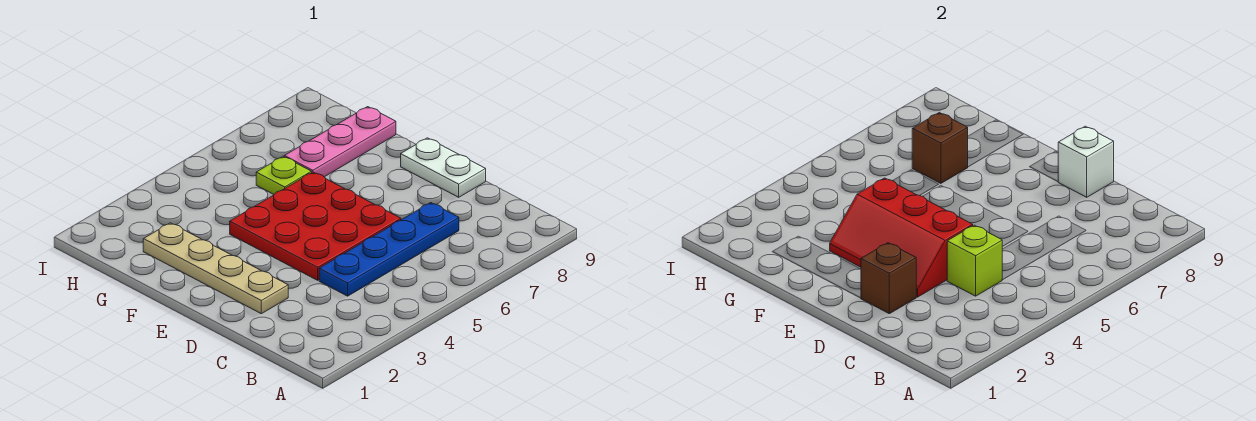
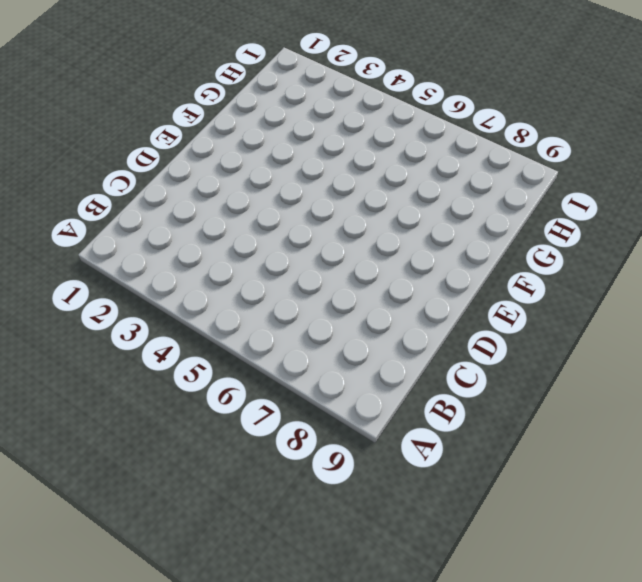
none -> blue plate C4:C7 level 1
none -> tan plate D2:G2 level 1

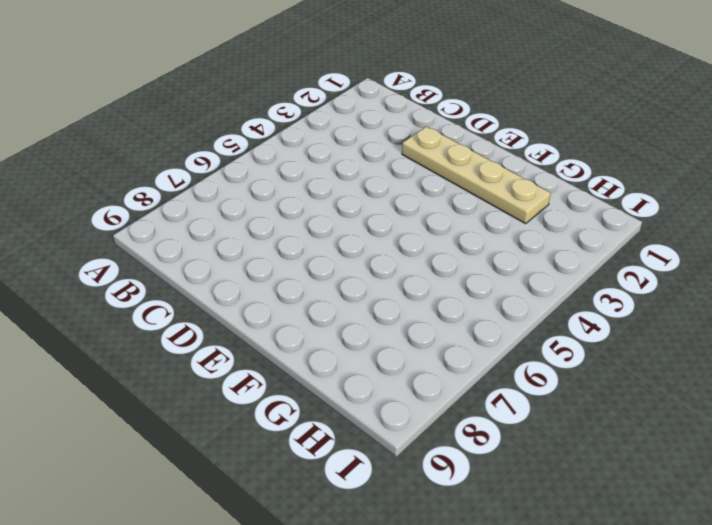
none -> blue plate C4:C7 level 1
none -> red plate D4:F6 level 1

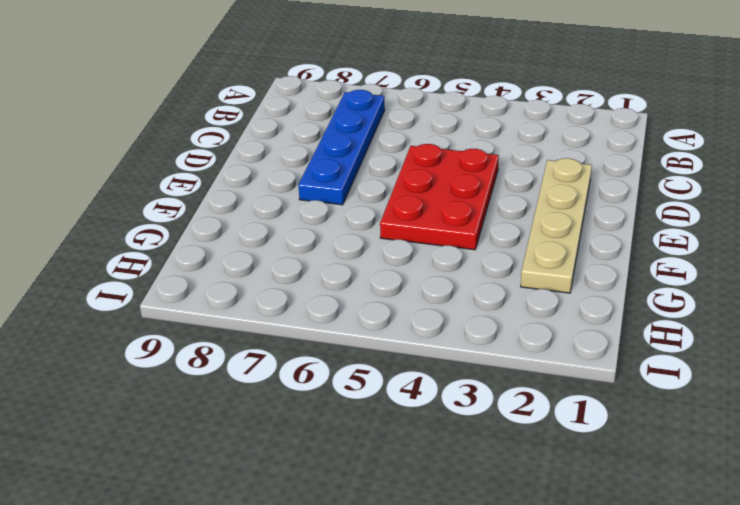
blue plate B7:E7 level 1 -> blue plate C4:C7 level 1
red plate D4:F5 level 1 -> red plate D4:F6 level 1
none -> white plate D9:E9 level 1
none -> lime plate G6 level 1

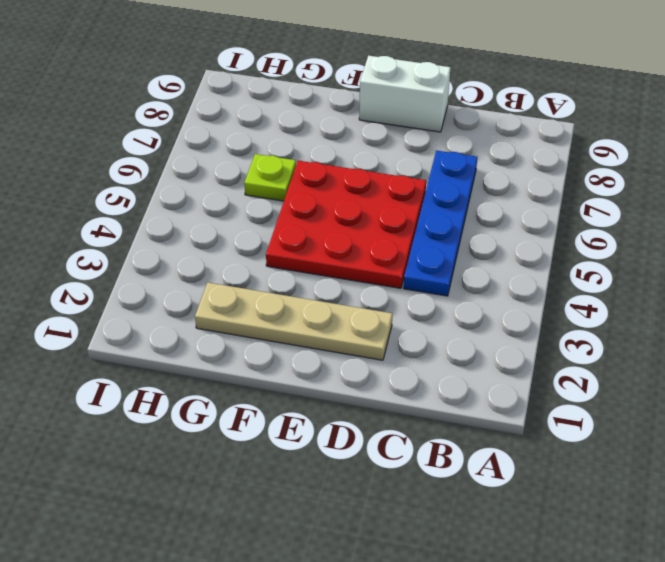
white brick D9:E9 level 1 -> white plate D9:E9 level 1
none -> pink plate G7:G9 level 1
none -> lime brick C4 level 2

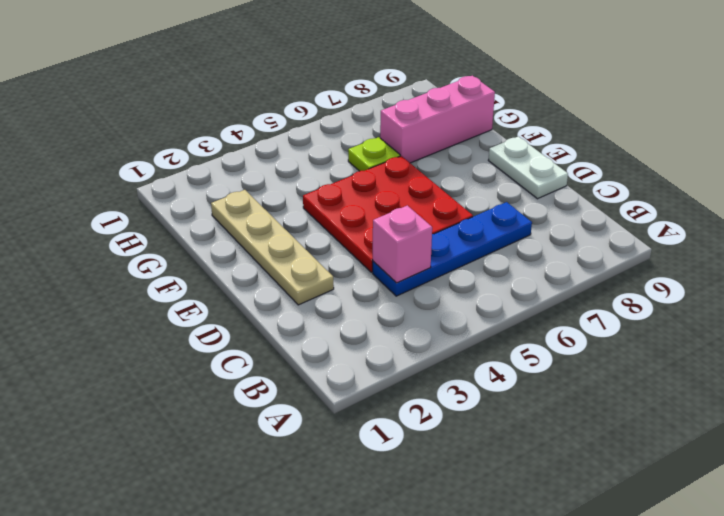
pink brick C4 level 2 -> lime brick C4 level 2
pink brick G7:G9 level 1 -> pink plate G7:G9 level 1
none -> brown brick D2 level 2
none -> red slope D3:F4 level 2 top 4

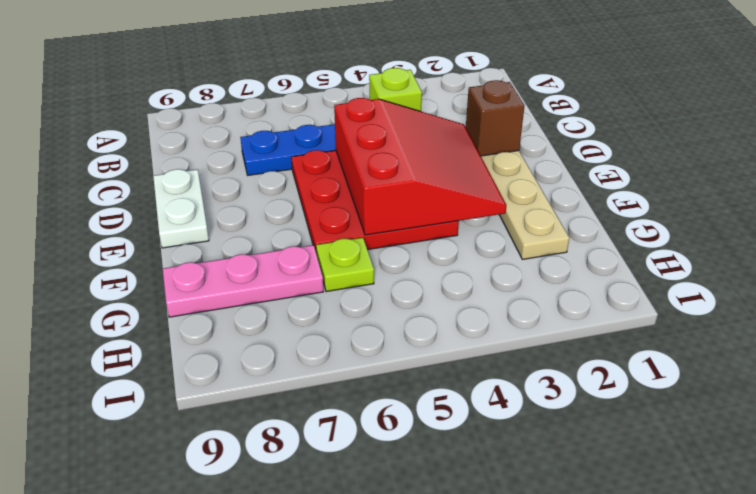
red slope D3:F5 level 2 top 5 -> red slope D3:F4 level 2 top 4
none -> white brick D9 level 2
none -> brown brick G7 level 2

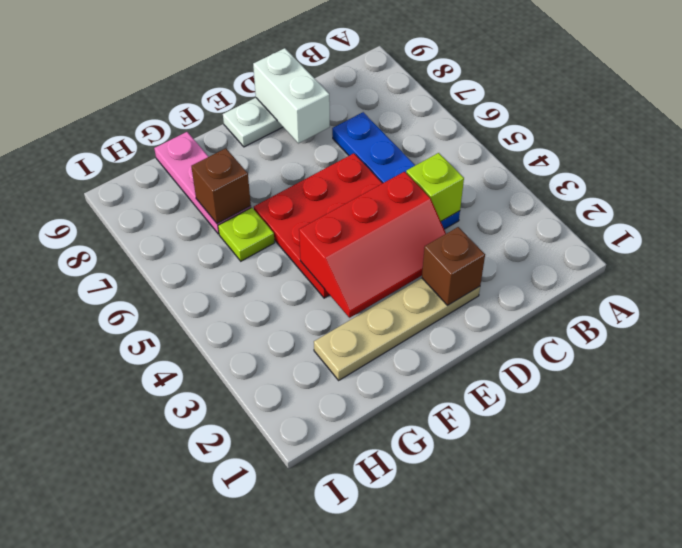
white brick D8:D9 level 2 -> white brick D9 level 2

